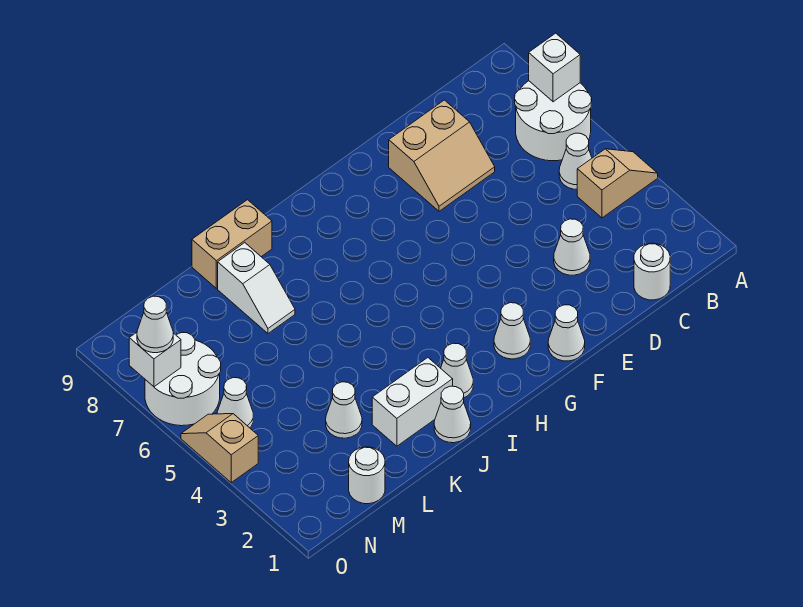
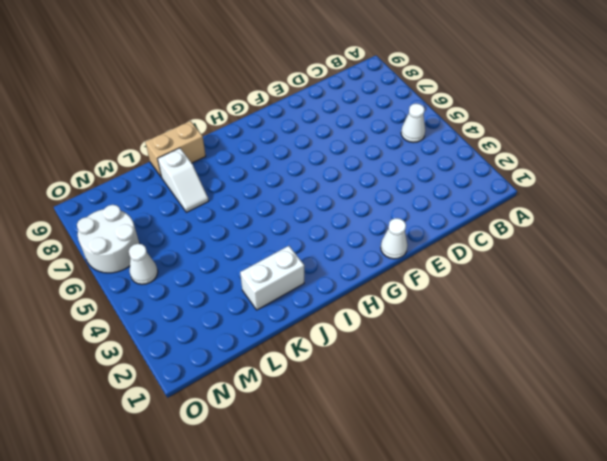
none -> tan slope A4:B4 level 1 top B
none -> white round brick A6:B7 level 1
none -> white round brick C1 level 1

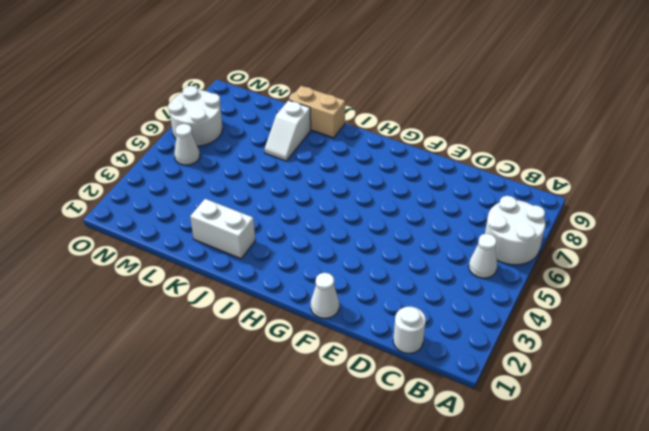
none -> tan slope A4:B4 level 1 top B
none -> white cone D3 level 1
none -> tan slope D7:E8 level 1 top 8

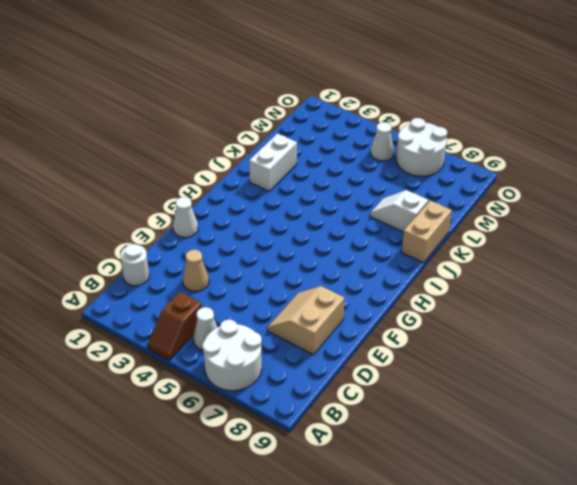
brown slope A4:B4 level 1 top B -> tan slope A4:B4 level 1 top B
tan cone D3 level 1 -> white cone D3 level 1
none -> white cone G2 level 1
none -> white cone I2 level 1
none -> white cone J1 level 1

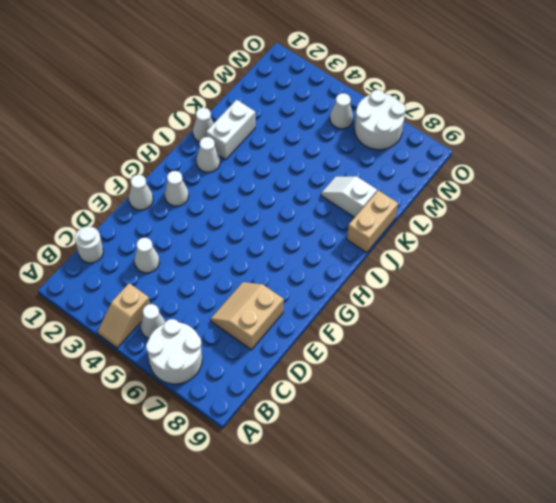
none -> white cone L3 level 1
none -> white round brick M1 level 1
none -> tan slope O4:O5 level 1 top 4

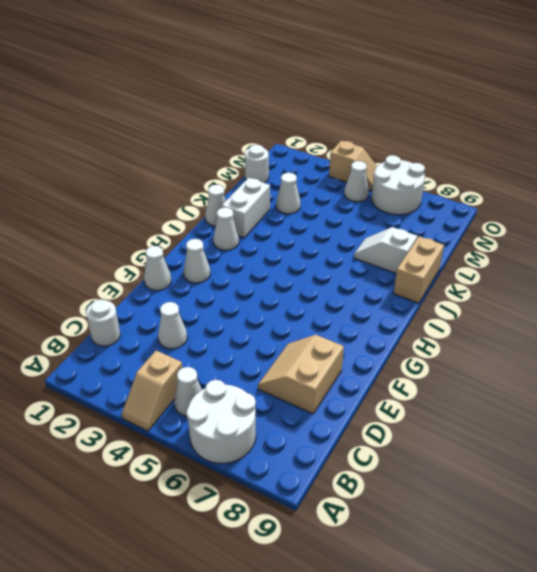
none -> white brick A7 level 2
none -> white brick O7 level 2
none -> white cone O7 level 3

